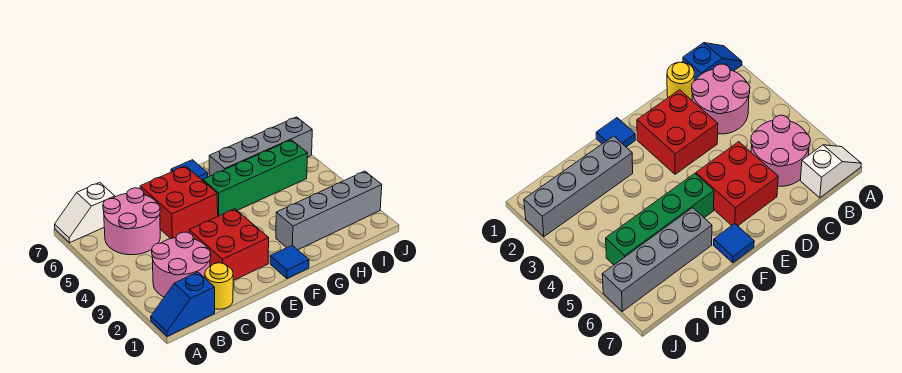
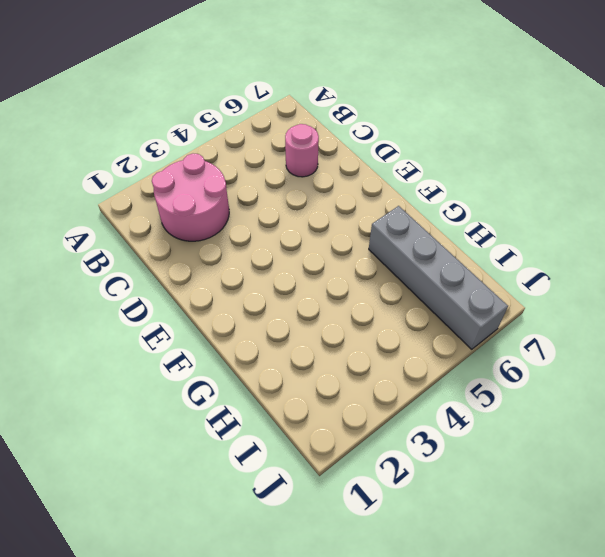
pink round brick C6 level 1 -> pink round brick B5:C6 level 1
none -> blue slope A1:B1 level 1 top B
none -> white slope A7:B7 level 1 top B
none -> yellow round brick C1 level 1

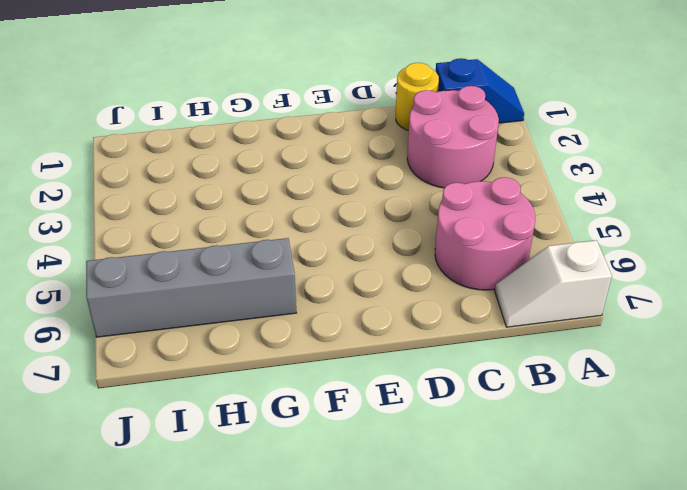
white slope A7:B7 level 1 top A -> white slope A7:B7 level 1 top B
none -> red brick D2:E3 level 1
none -> red brick D5:E6 level 1
none -> blue tile F1 level 1

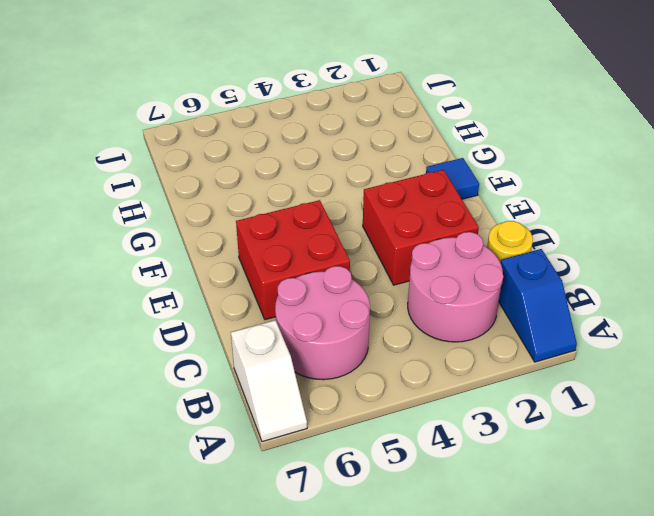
none -> green brick F5:I5 level 1
none -> blue tile F7 level 1
none -> grey brick G2:J2 level 1

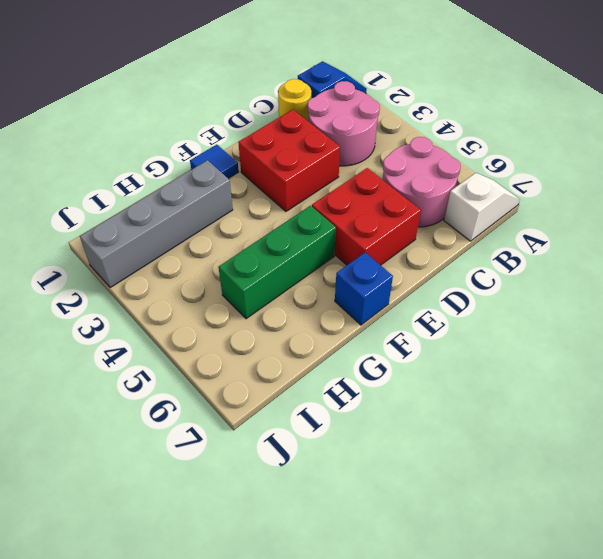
green brick F5:H5 level 1 -> green brick F5:I5 level 1
blue brick F7 level 1 -> blue tile F7 level 1
none -> grey brick G6:J6 level 1

